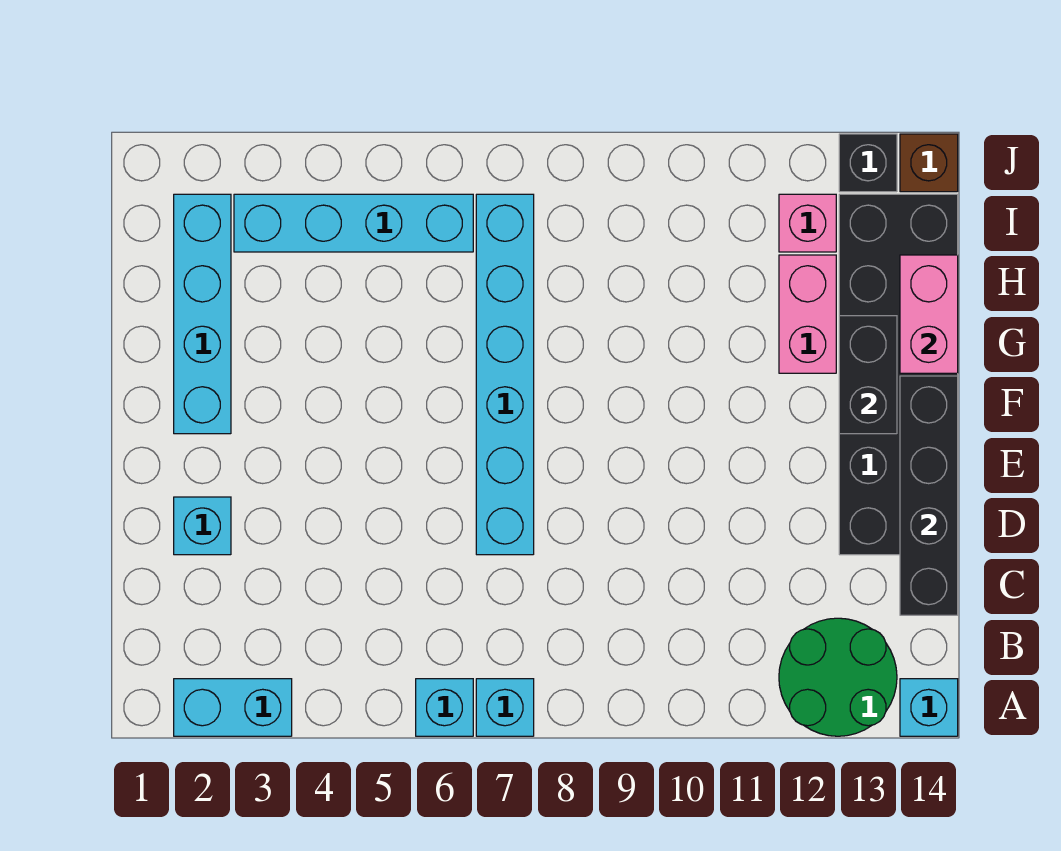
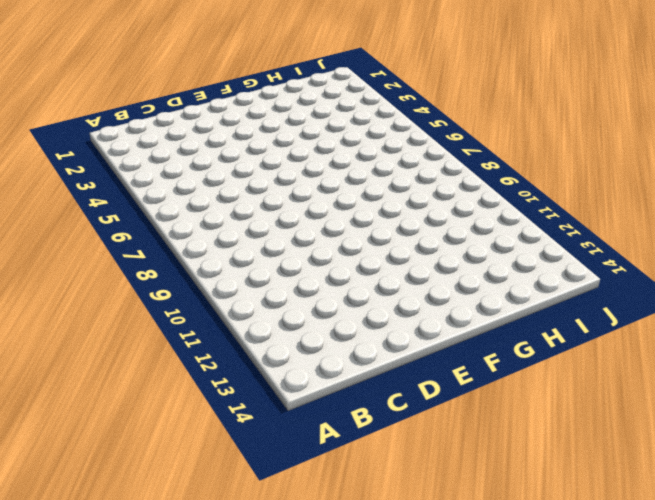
none -> cyan brick A2:A3 level 1
none -> cyan brick A6 level 1
none -> cyan brick A7 level 1

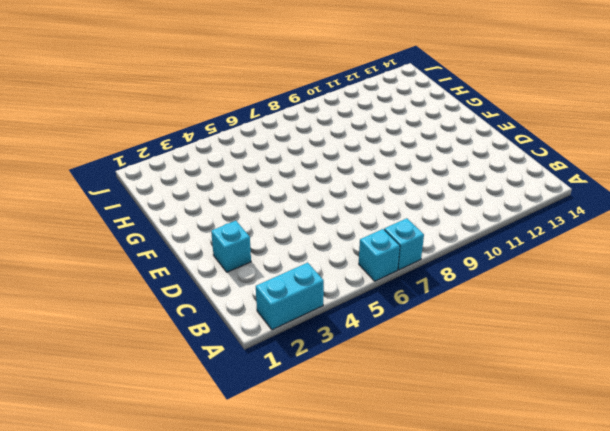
none -> green round brick A12:B13 level 1
none -> cyan brick A14 level 1
none -> cyan brick D7:I7 level 1

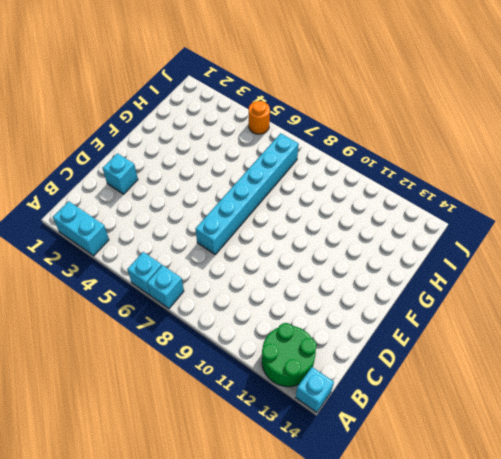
orange round brick J5 level 1 -> none
none -> black brick D13:I14 level 1
none -> cyan brick F2:I2 level 1
none -> pink brick G12:H12 level 1

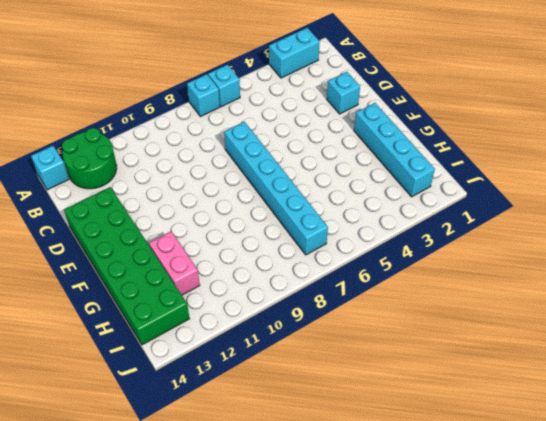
green brick D13:I14 level 1 -> black brick D13:I14 level 1
none -> cyan brick I3:I6 level 1
none -> pink brick I12 level 1
none -> black brick J13 level 1

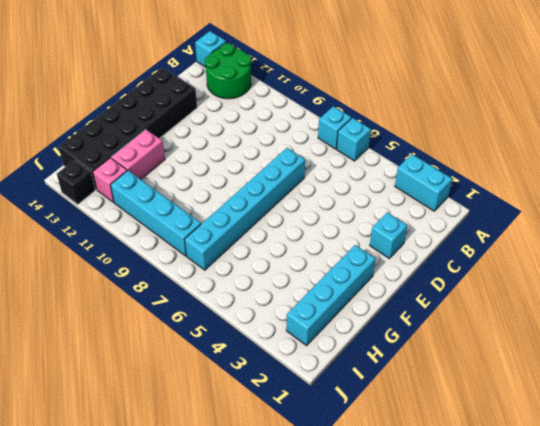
cyan brick I8:I11 level 1 -> cyan brick I3:I6 level 1
none -> brown brick J14 level 1
none -> black brick C14:F14 level 2
none -> black brick F13:G13 level 2

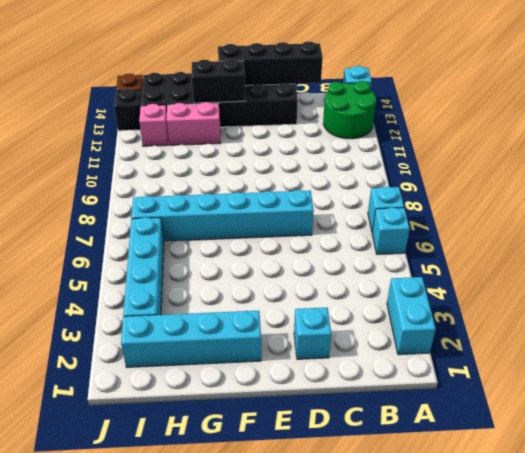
none -> pink brick G14:H14 level 2

